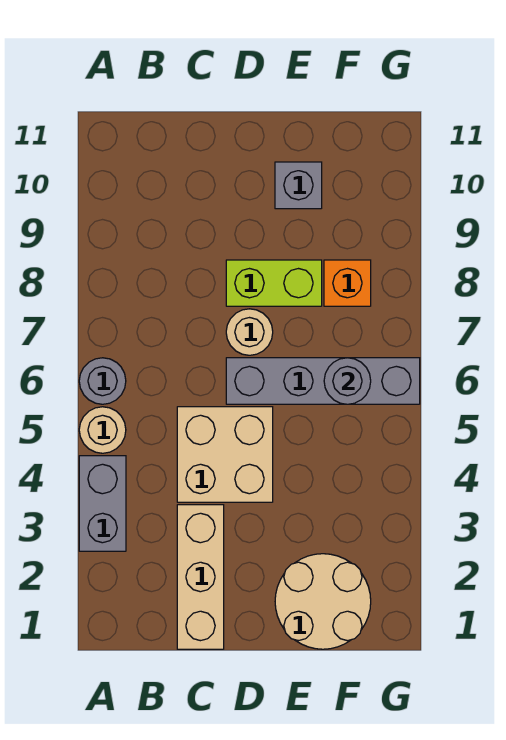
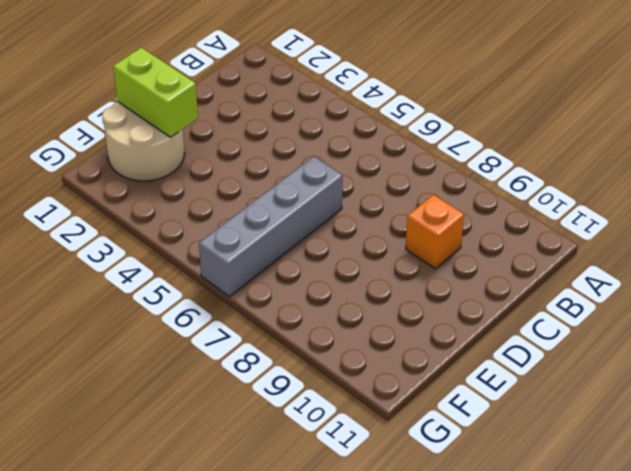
orange brick C9 level 1 -> orange brick F8 level 1
lime brick E1:E2 level 2 -> lime brick D8:E8 level 1
none -> grey brick A3:A4 level 1
none -> tan round brick A5 level 1
none -> grey round brick A6 level 1

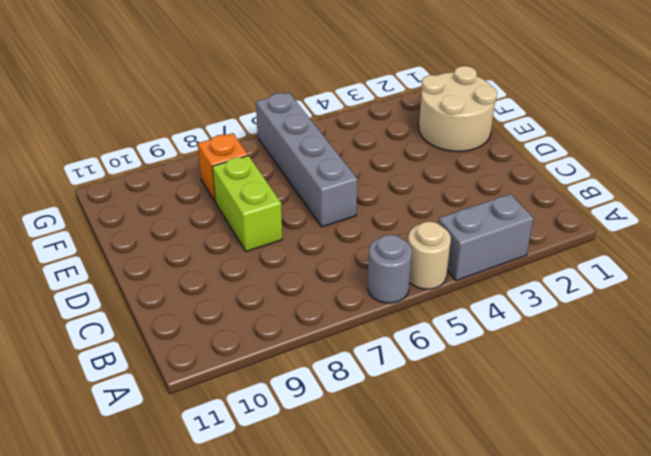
none -> tan brick C1:C3 level 1
none -> tan brick C4:D5 level 1
none -> tan round brick D7 level 1

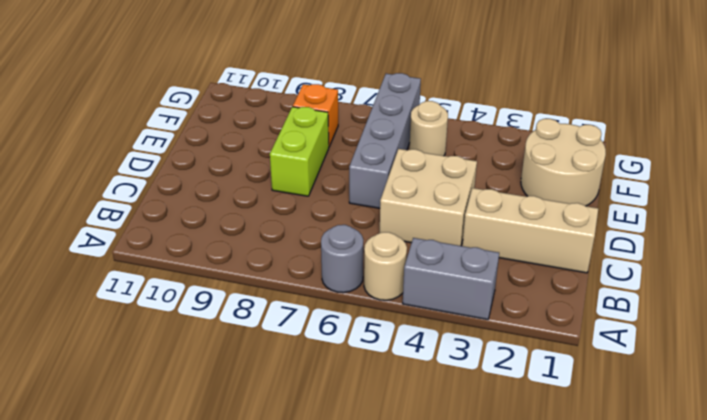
tan round brick F5 level 1 -> tan round brick D7 level 1
none -> grey brick E10 level 1
none -> grey round brick F6 level 2

